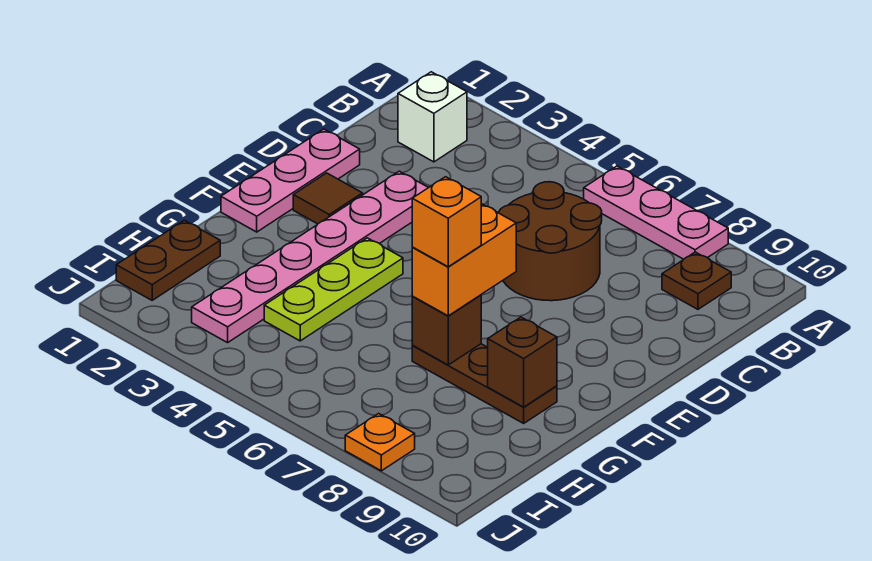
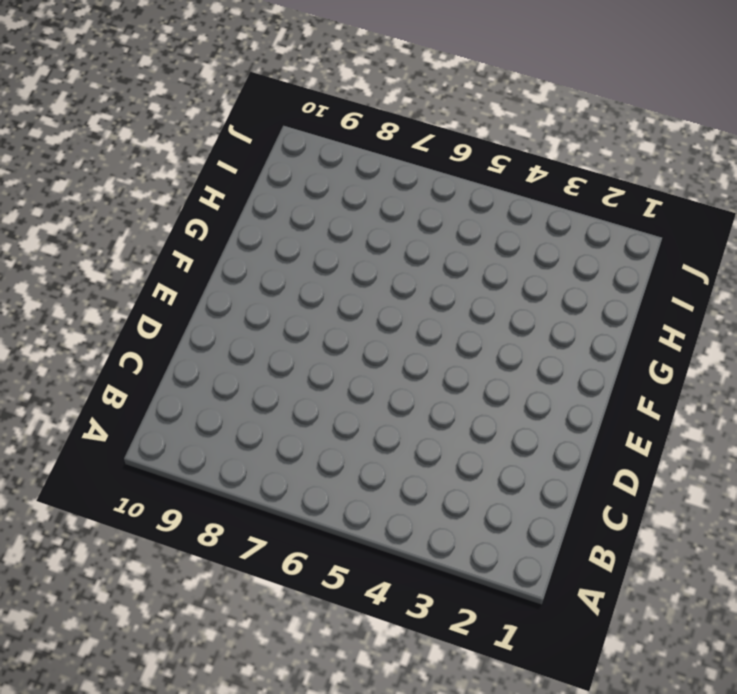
none -> pink plate A6:A8 level 1
none -> white brick B2 level 1
none -> brown plate B9 level 1

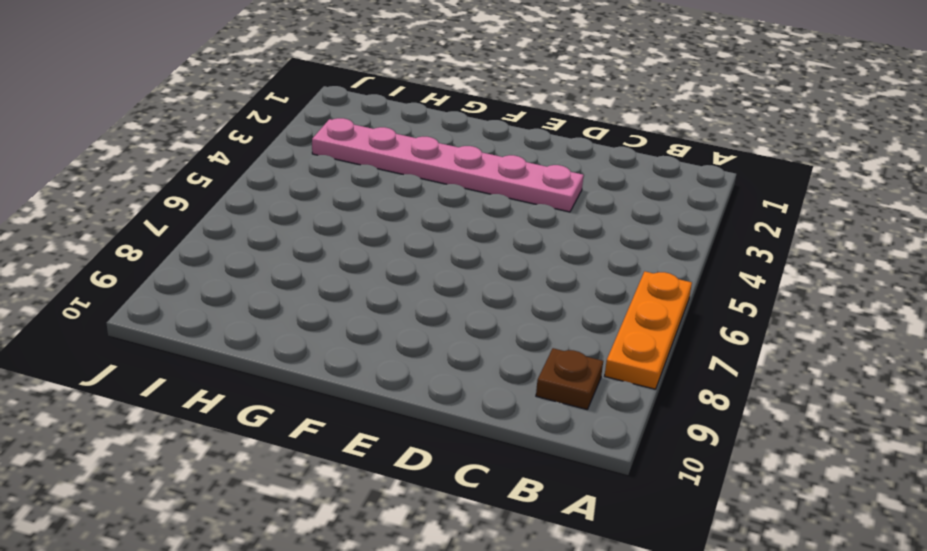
orange plate A6:A8 level 1 -> pink plate A6:A8 level 1
none -> white brick B2 level 1
none -> brown round brick C6:D7 level 1
none -> pink plate D1:F1 level 1

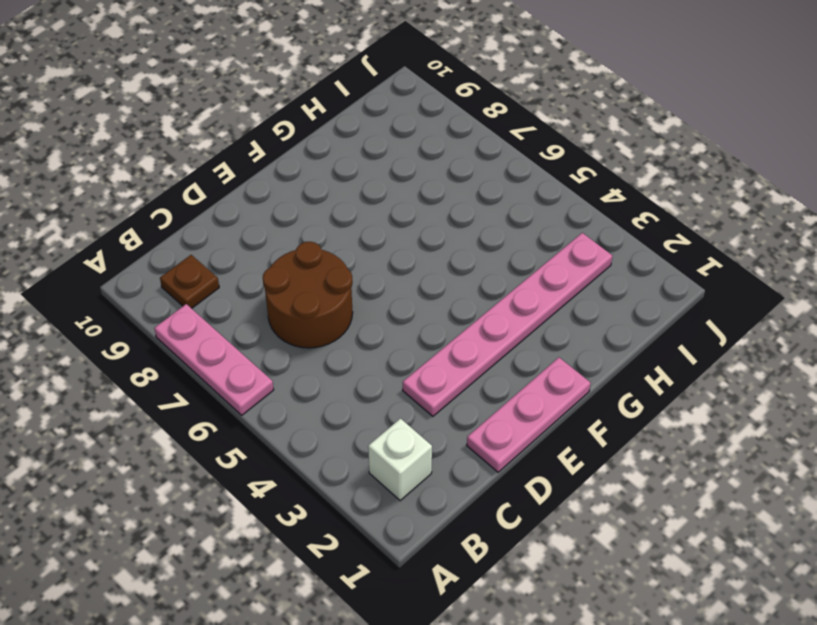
none -> brown tile E2 level 1
none -> lime plate F4:H4 level 1
none -> brown plate G7:G9 level 1

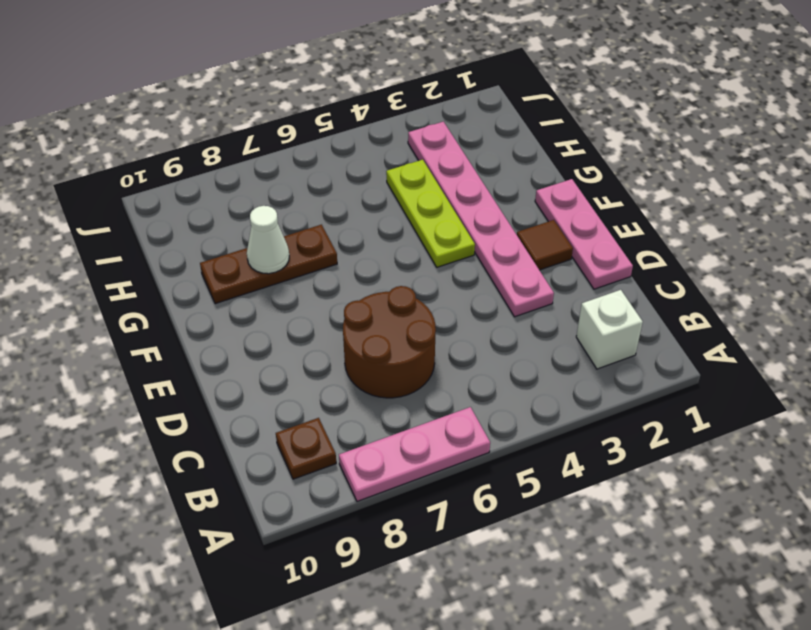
white cone G8 level 2 -> none
none -> brown plate H1:I1 level 1
none -> orange plate J8 level 1
none -> brown brick G7 level 2

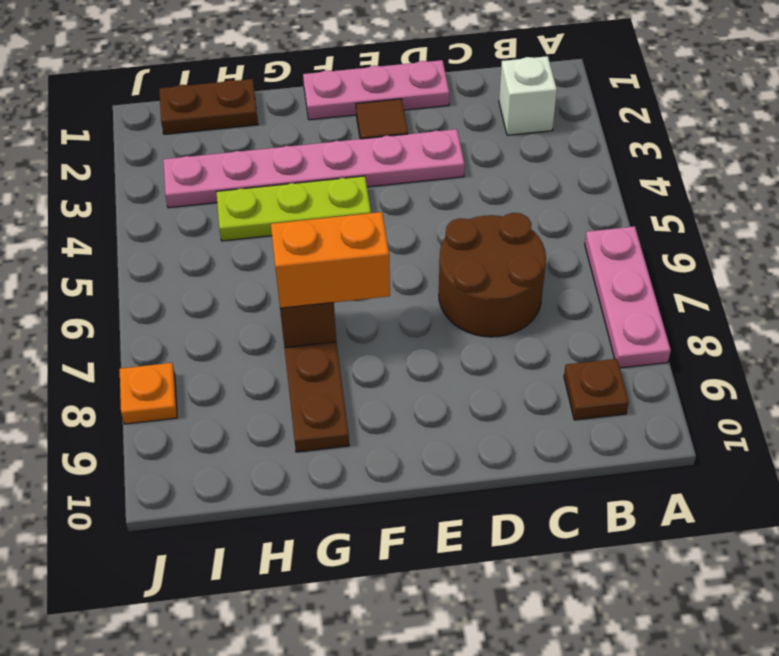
none -> brown brick G9 level 2
none -> orange brick G7 level 4

